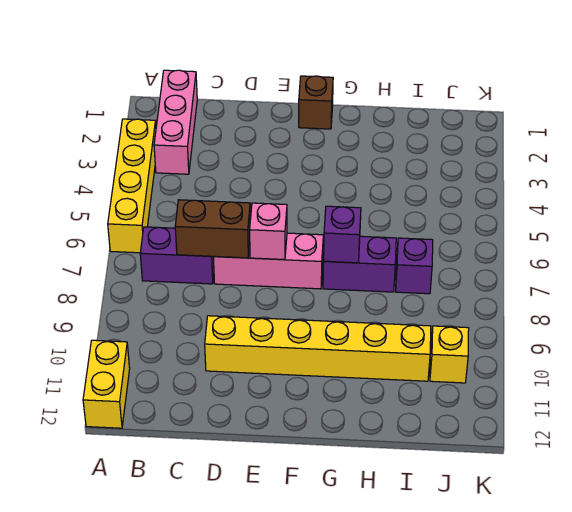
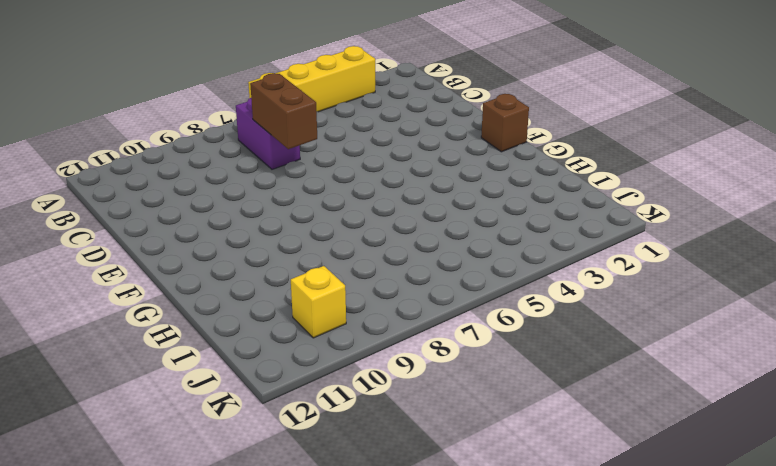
none -> yellow brick A11:A12 level 1
none -> pink brick B1:B3 level 1
none -> pink brick D7:F7 level 1

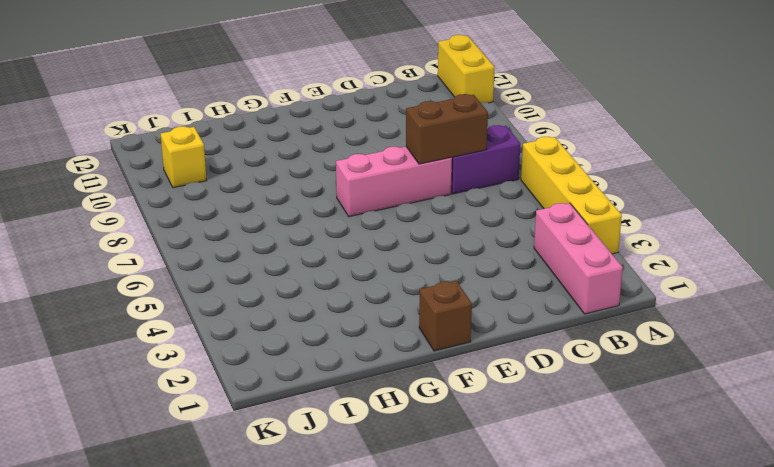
none -> yellow brick D10:I10 level 1
none -> purple brick G7:H7 level 1
none -> purple brick I7 level 1

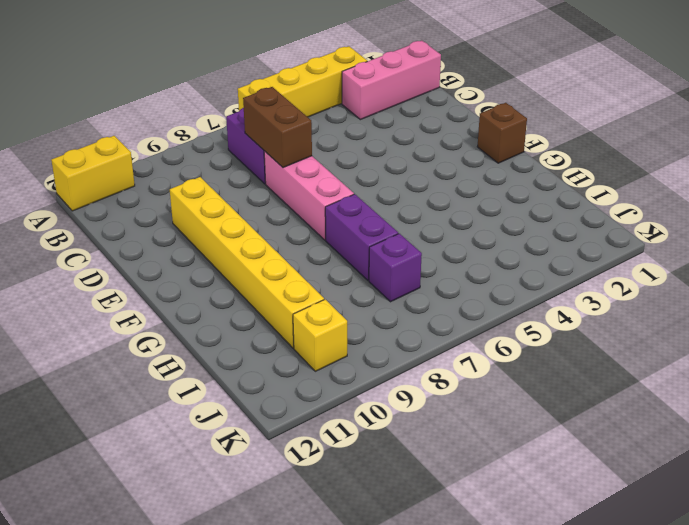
none -> pink brick E7 level 2
none -> purple brick G7 level 2

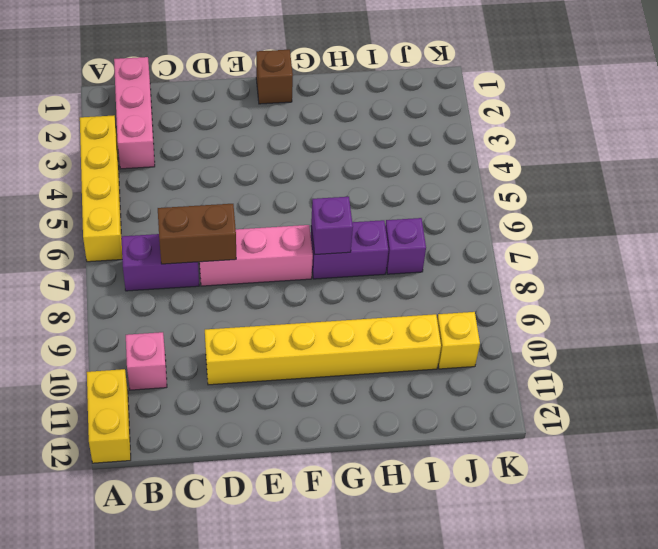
pink brick B10 level 1 -> pink brick E7 level 2

